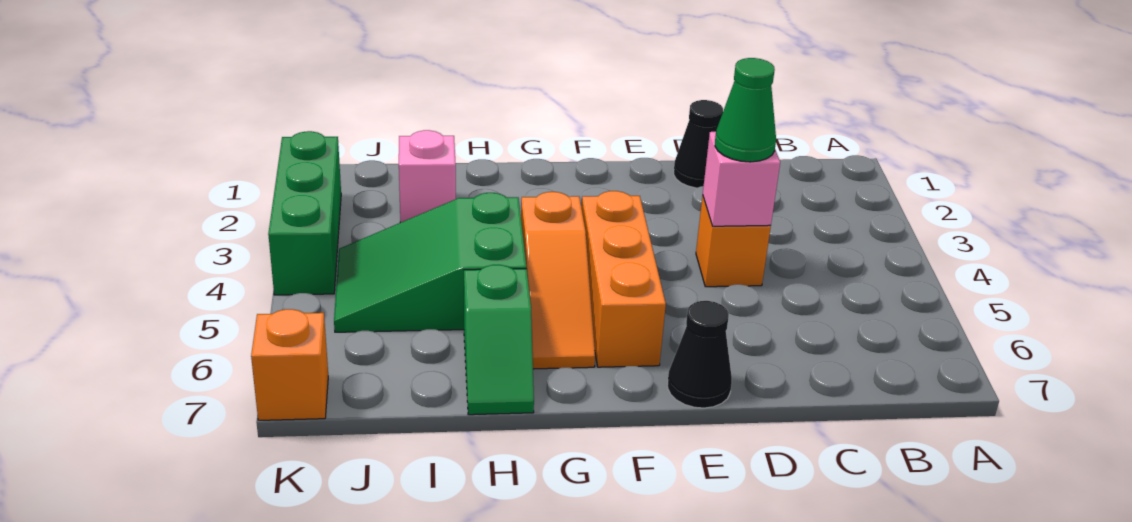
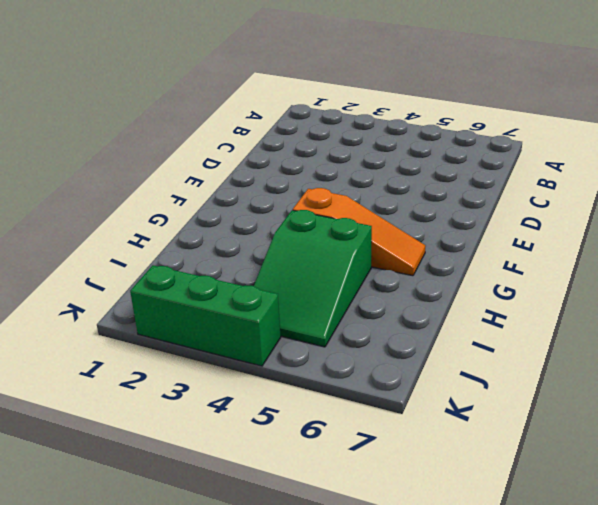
none -> black cone D1 level 1
none -> orange brick D4 level 1
none -> black cone E7 level 1

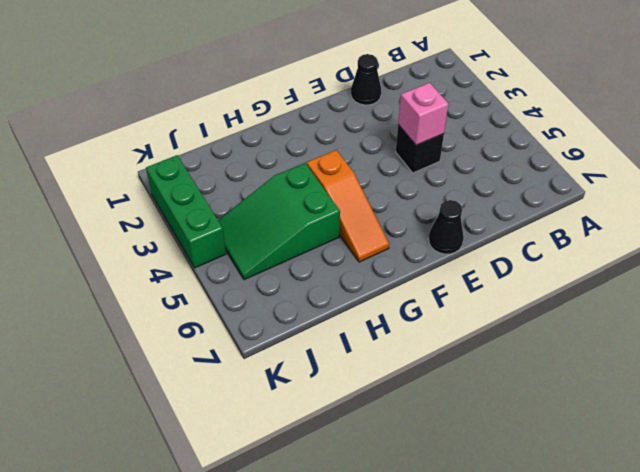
black brick D4 level 1 -> orange brick D4 level 1
none -> orange brick F4:F6 level 1
none -> green slope H6:H7 level 1 top 6
none -> pink brick I2 level 1

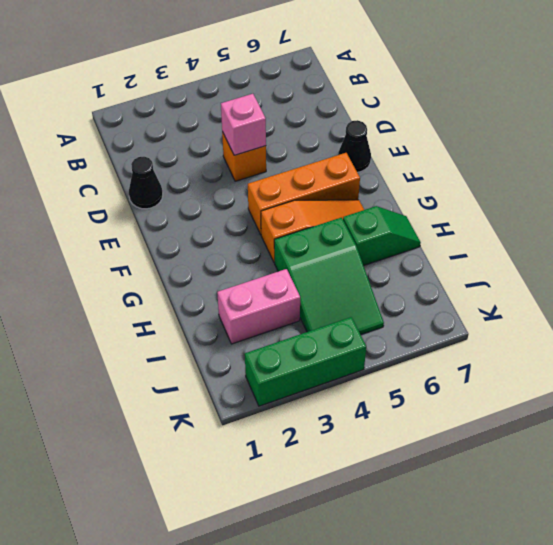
pink brick I2:I3 level 1 -> pink brick I2 level 1
none -> orange brick K7 level 1
none -> green cone D4 level 3

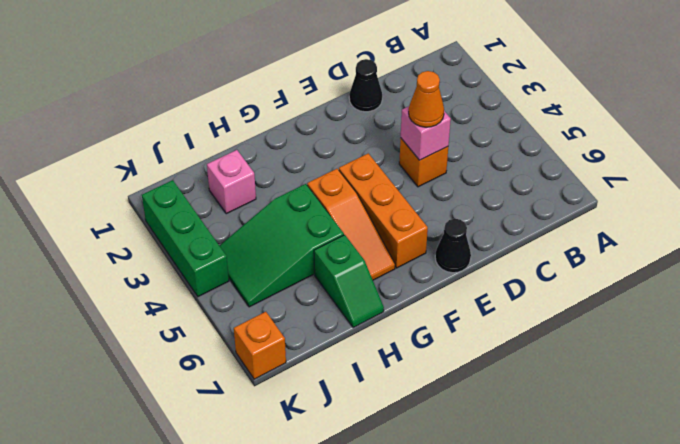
orange cone D4 level 3 -> green cone D4 level 3

